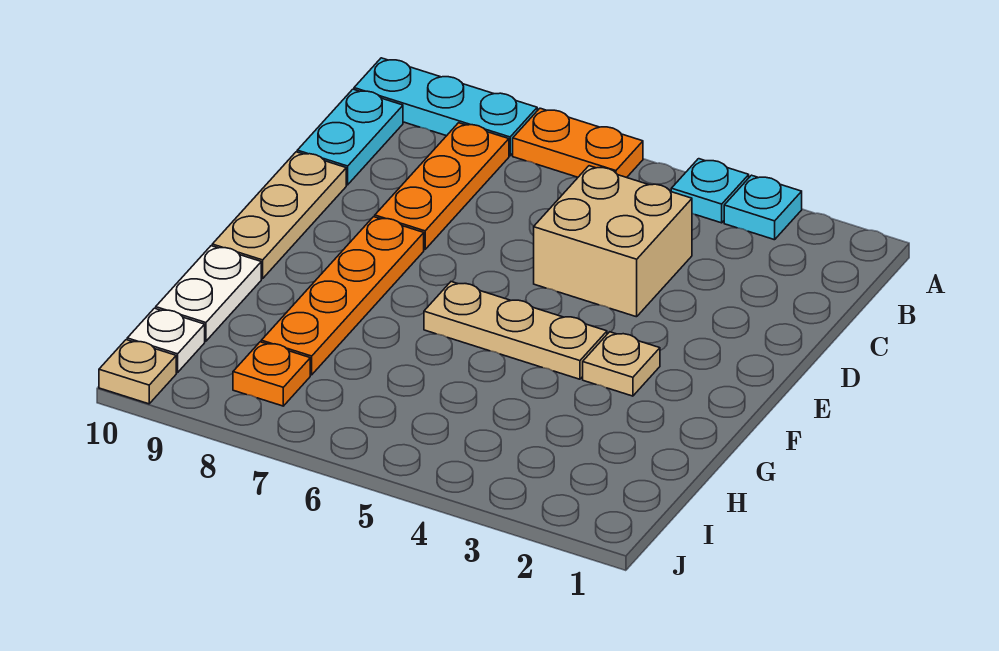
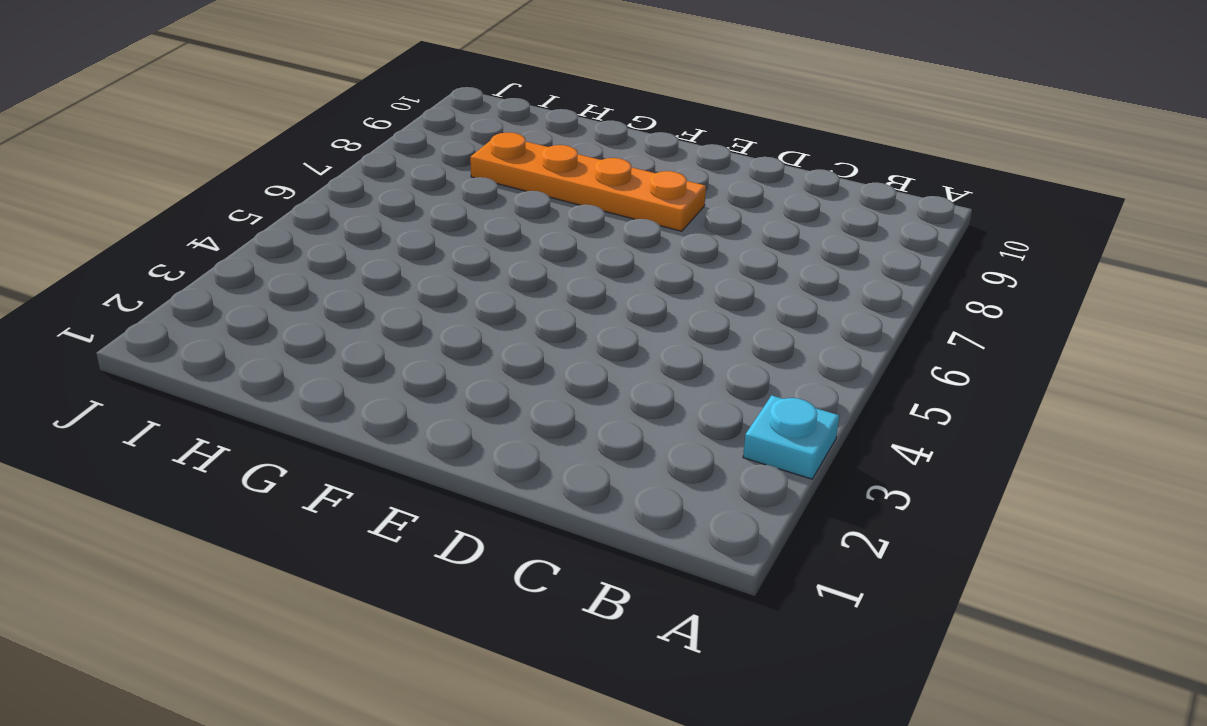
none -> cyan plate A4 level 1
none -> orange plate A6:A7 level 1
none -> cyan plate A8:A10 level 1

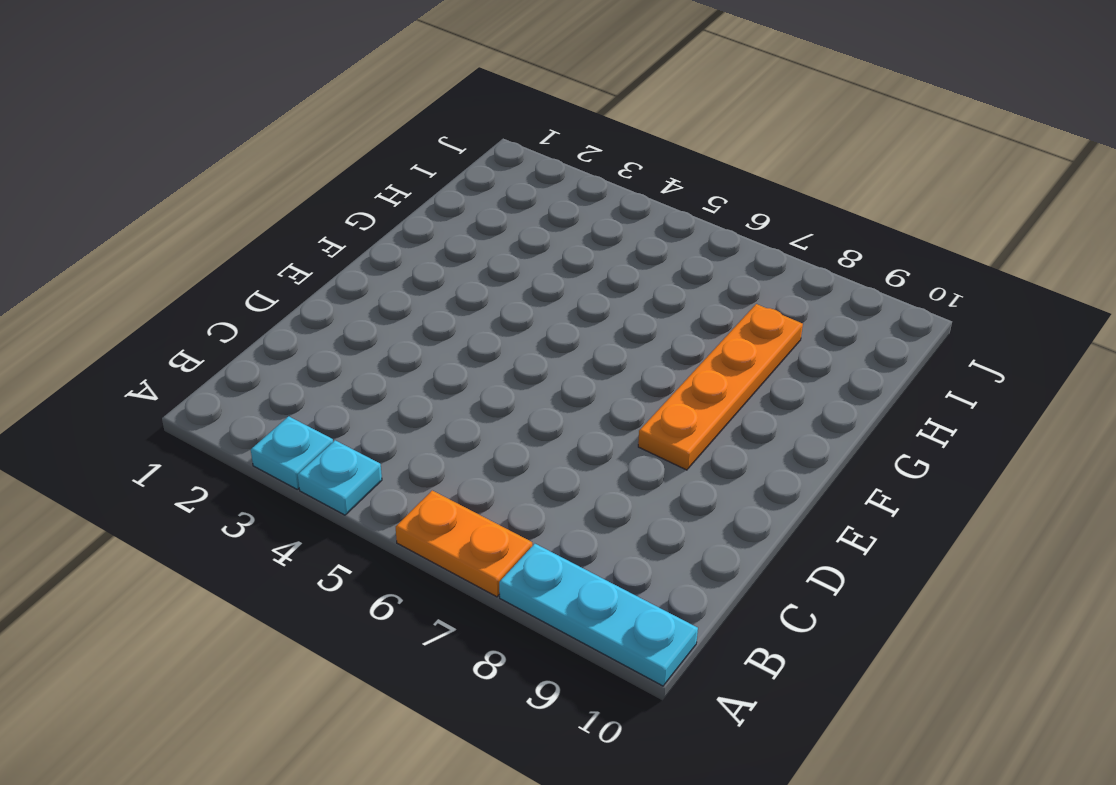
none -> orange plate B8:D8 level 1
none -> cyan plate B10:C10 level 1
none -> tan brick C4:D5 level 1

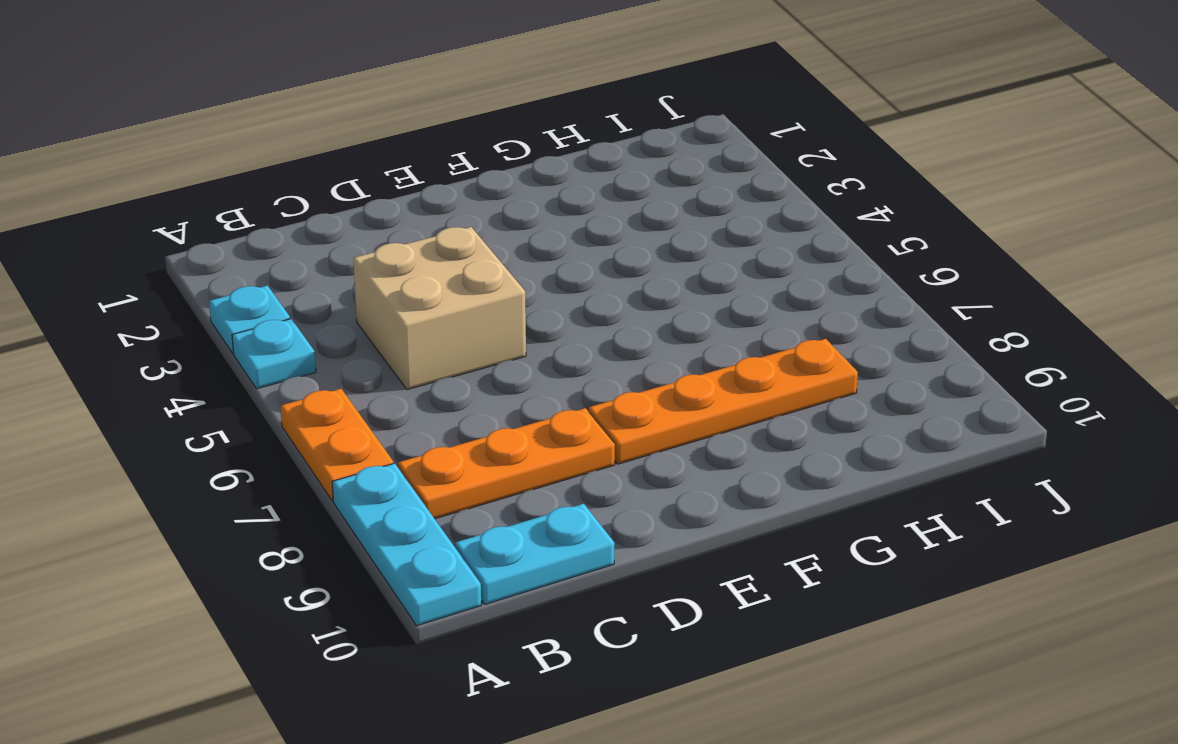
none -> tan plate D10:F10 level 1
none -> tan plate F3 level 1
none -> tan plate F4:F6 level 1

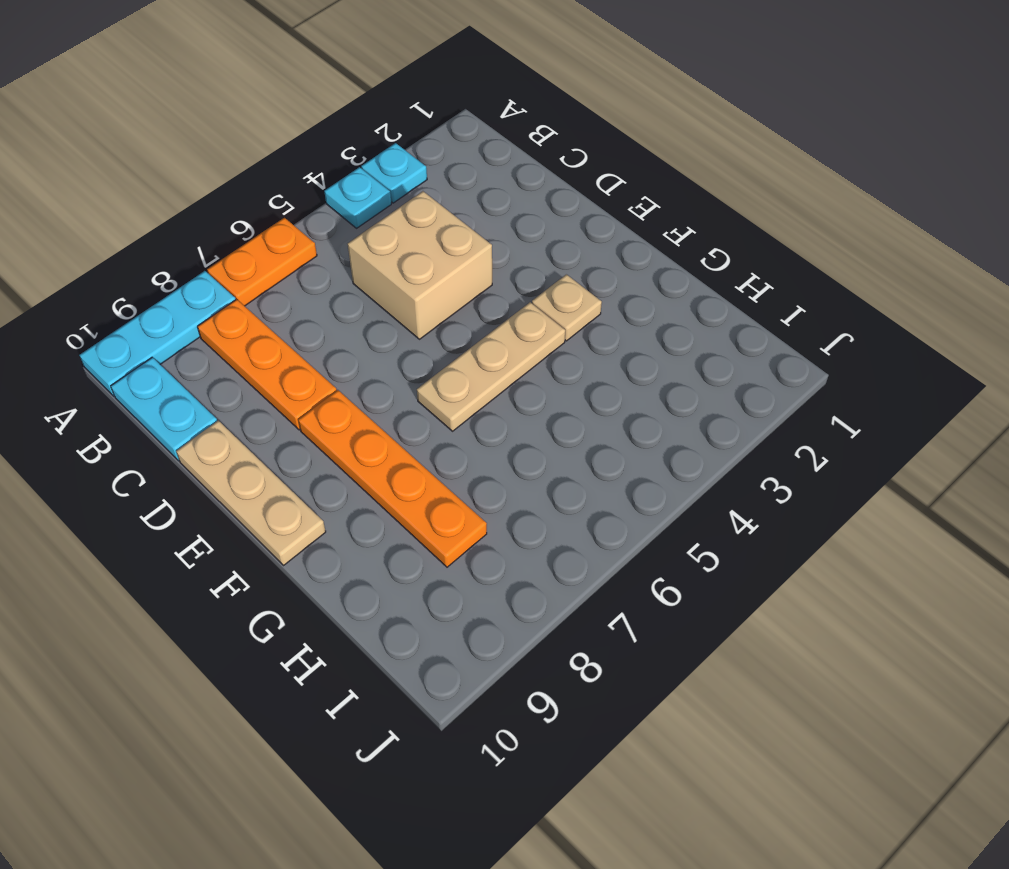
none -> white plate G10:H10 level 1
none -> orange plate I8 level 1
none -> white plate I10 level 1

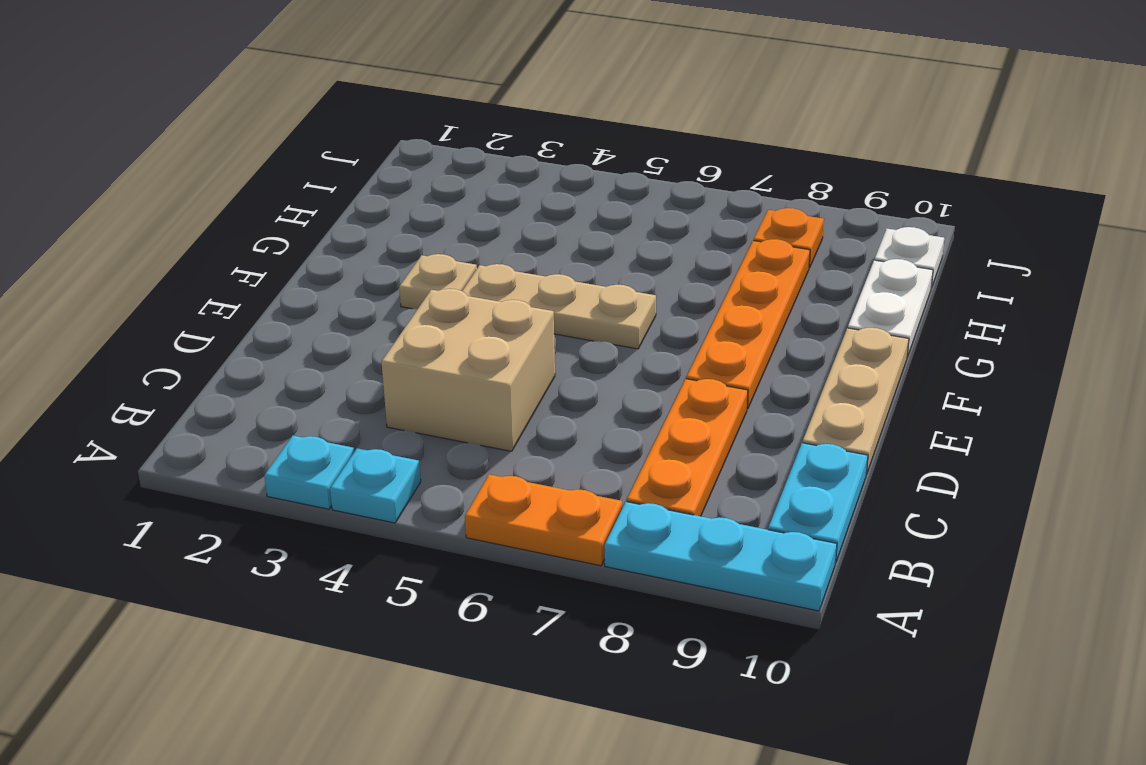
none -> tan plate J10 level 1

